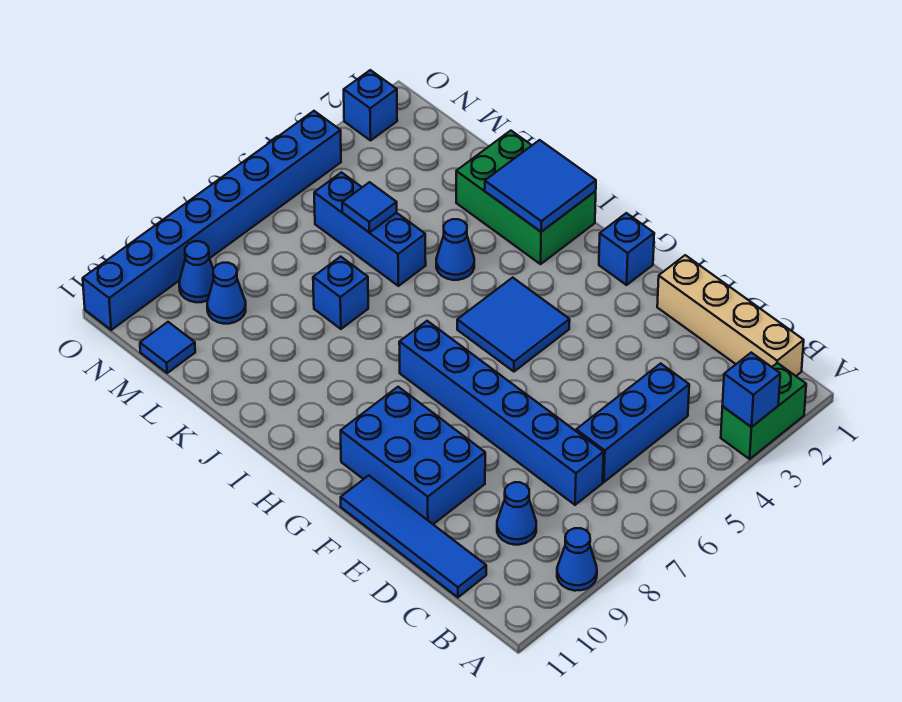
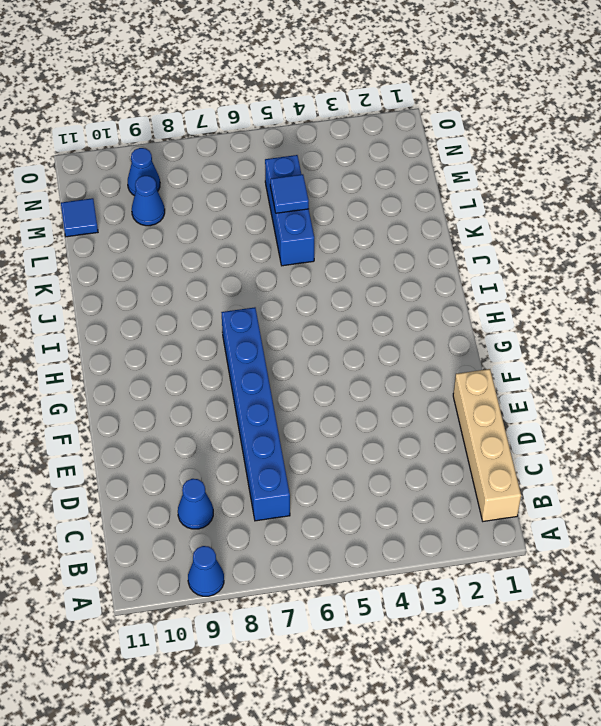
none -> green brick A2:A3 level 1
none -> blue brick C4:C6 level 1
none -> blue tile C11:F11 level 1

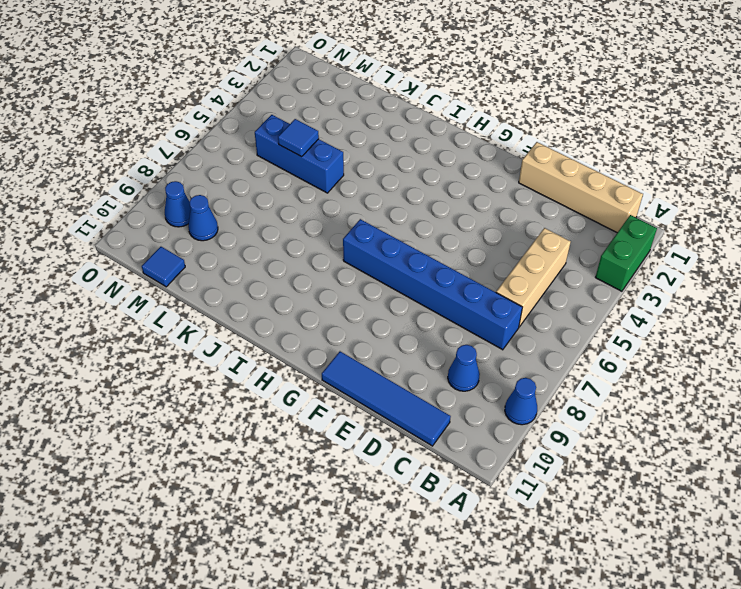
tan brick C4:C6 level 1 -> blue brick C4:C6 level 1
none -> blue brick E9:G10 level 1
none -> blue brick G1 level 1
none -> blue tile G4:H5 level 1

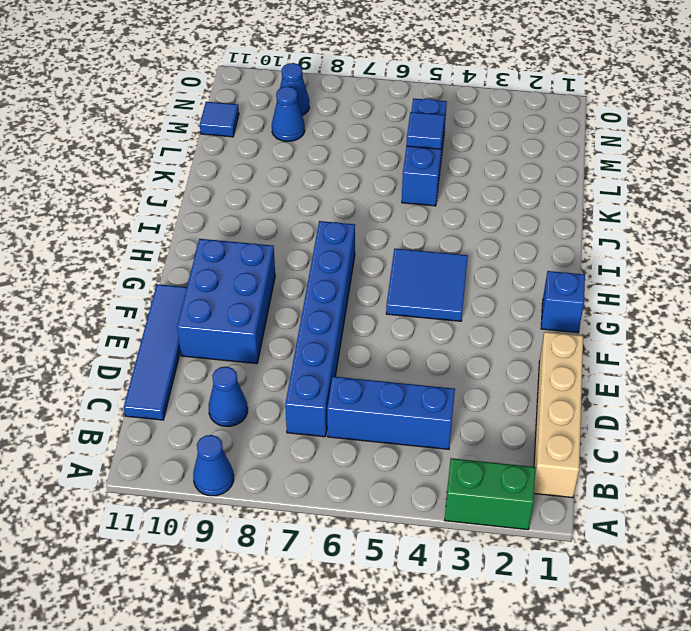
none -> green brick I1:K2 level 1
none -> blue cone J4 level 1
none -> blue brick K7 level 1

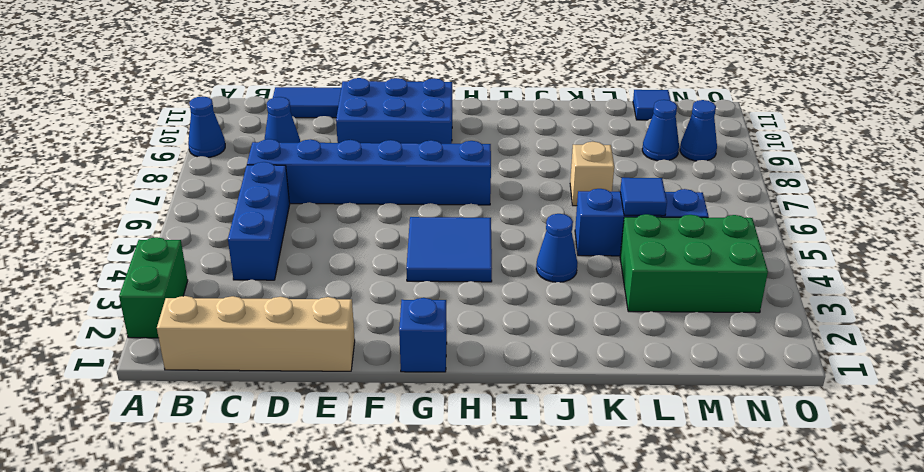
tan brick K7 level 1 -> blue brick K7 level 1
green brick L3:N4 level 1 -> green brick I1:K2 level 1
none -> blue brick O2 level 1
none -> blue brick O4:O11 level 1
none -> blue brick A3 level 2

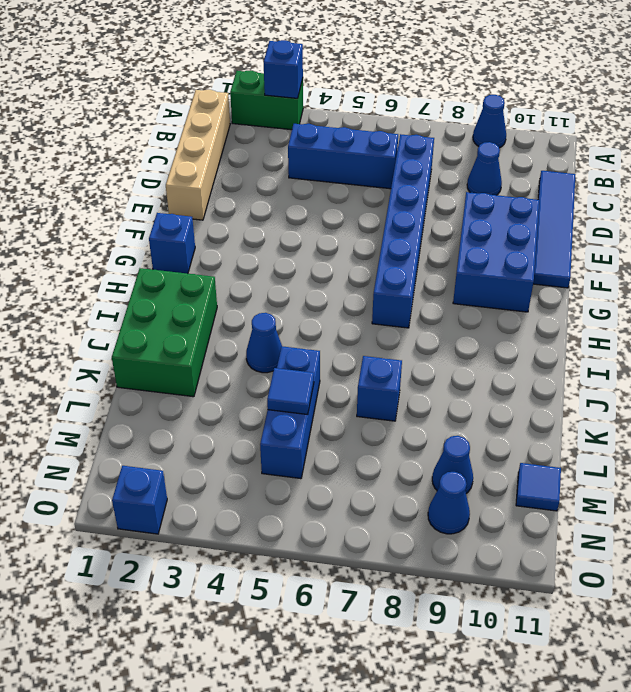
none -> blue tile G4:H5 level 1
none -> blue brick O4:O11 level 1
none -> blue tile I1:J2 level 2

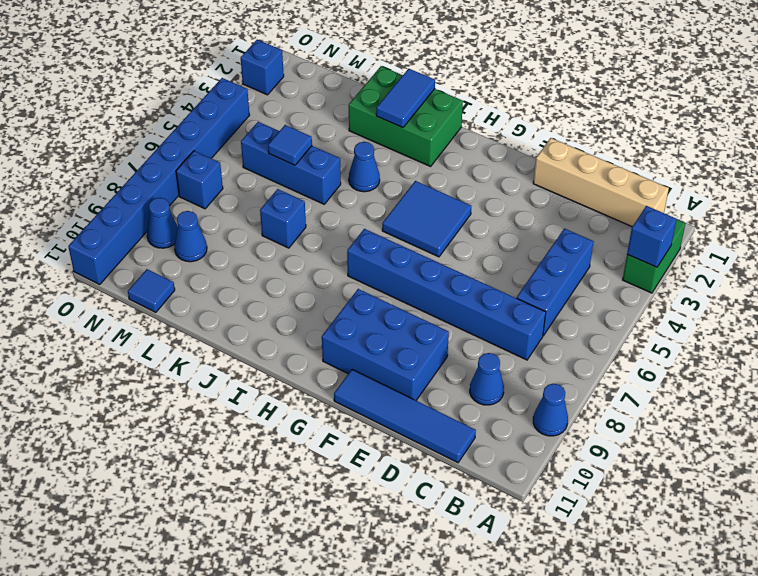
blue tile J1:J2 level 2 -> blue tile I1:J2 level 2
blue brick N7 level 1 -> blue brick G1 level 1

